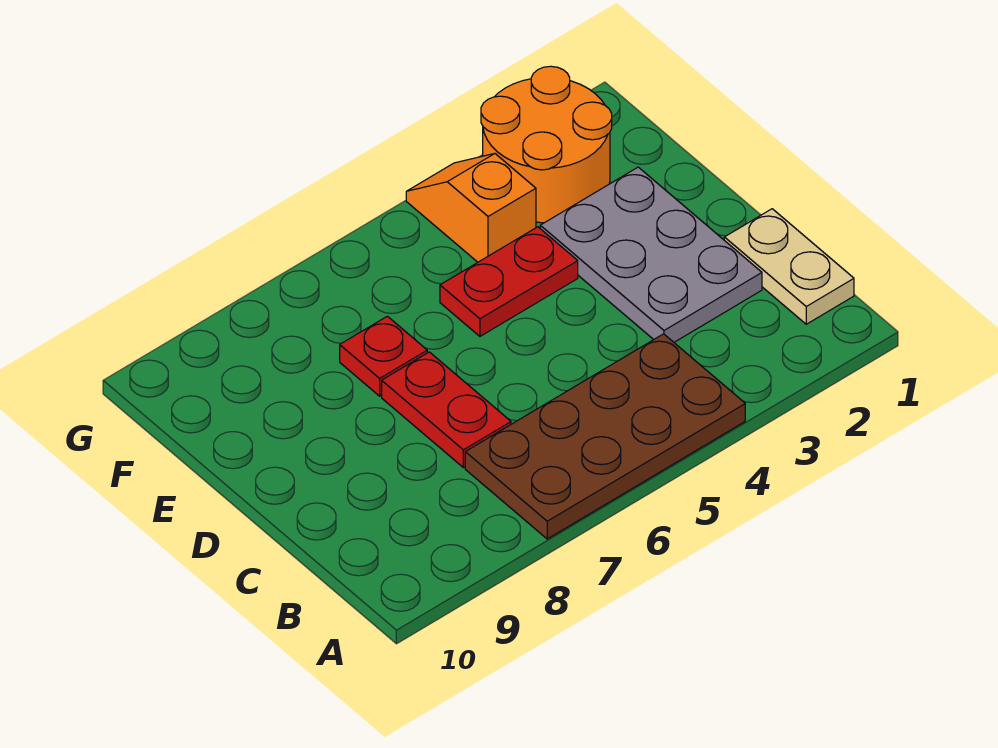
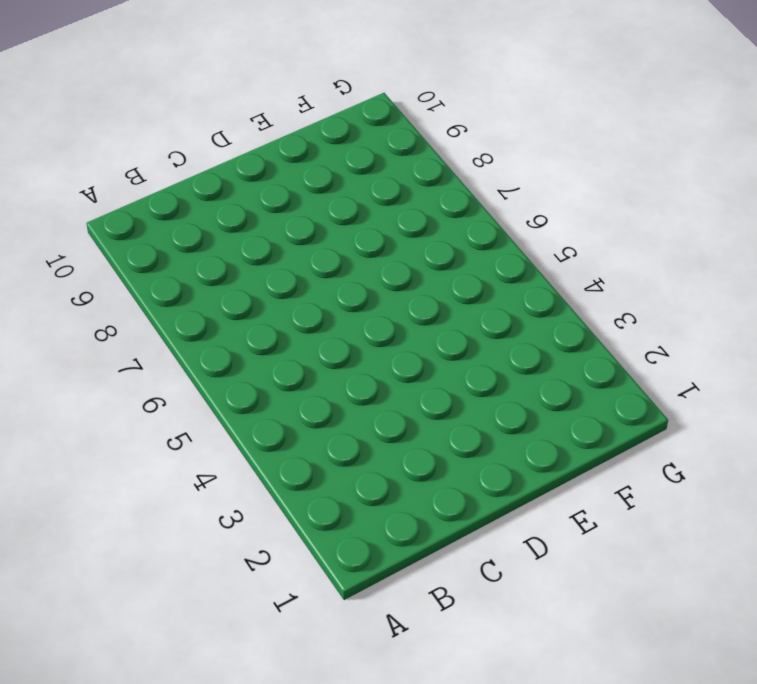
none -> brown plate A4:B7 level 1
none -> tan plate B1:C1 level 1

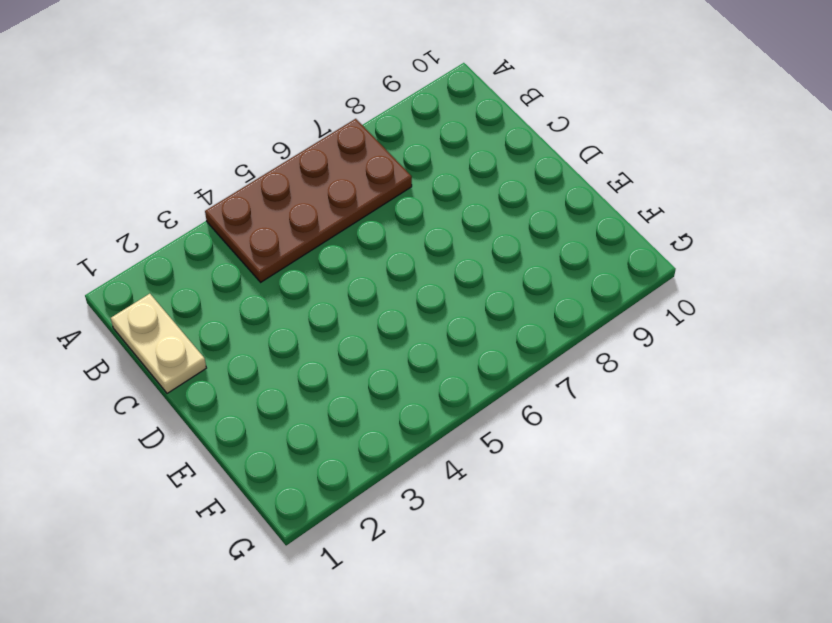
none -> grey plate C2:E3 level 1
none -> red plate C7:D7 level 1

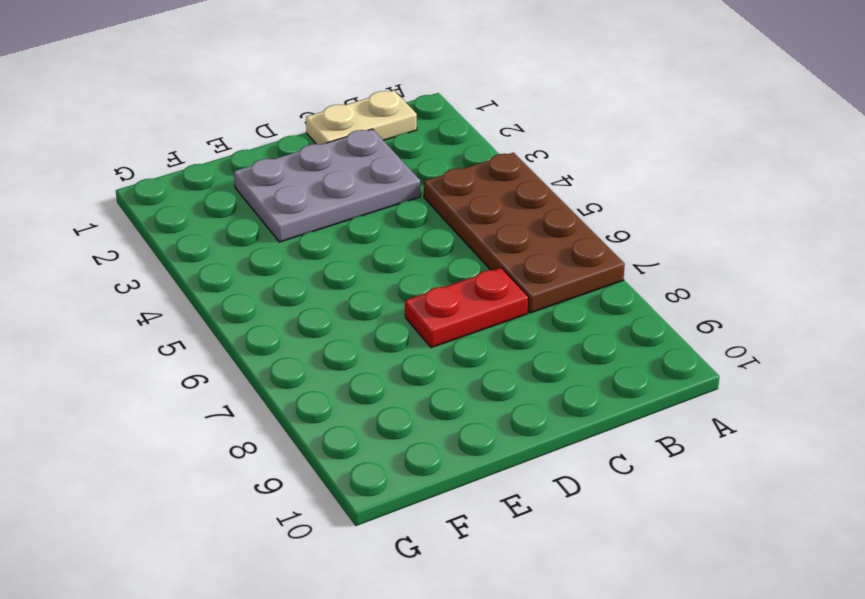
none -> red plate E4:E5 level 1
none -> red plate E7 level 1

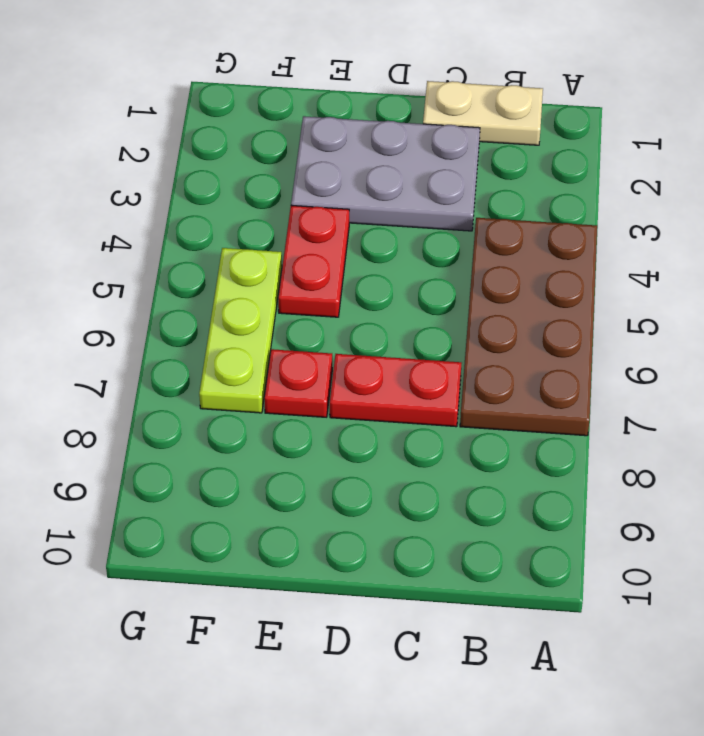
lime plate F5:F7 level 1 -> none
none -> orange round brick F2:G3 level 1
none -> orange slope F4:G4 level 1 top F

